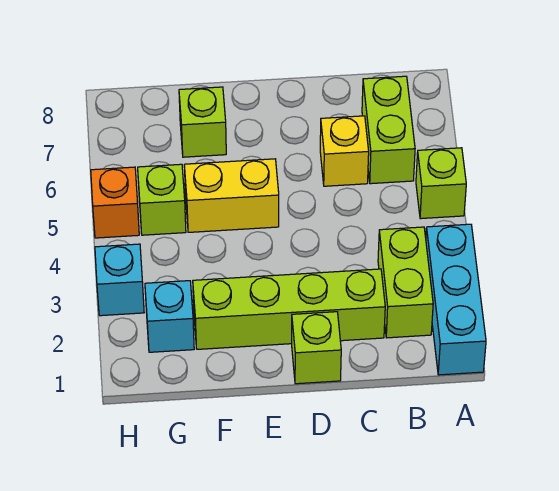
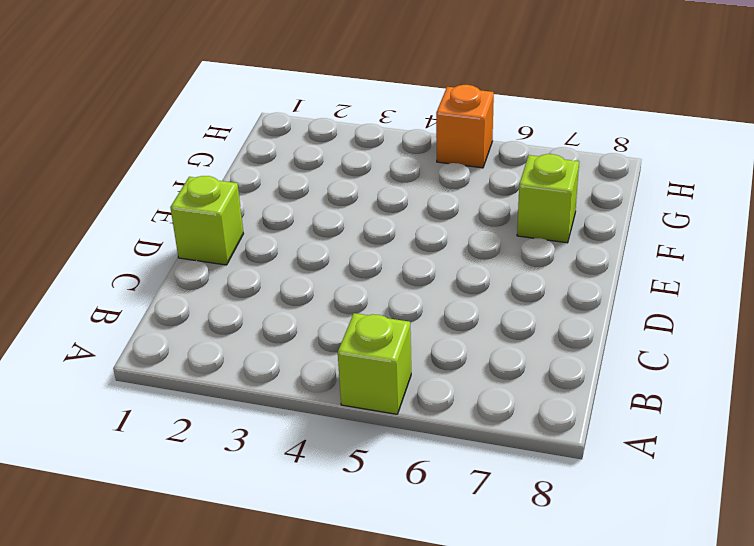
none -> cyan brick A1:A3 level 1
none -> lime brick B2:B3 level 1
none -> lime brick B6:B7 level 1

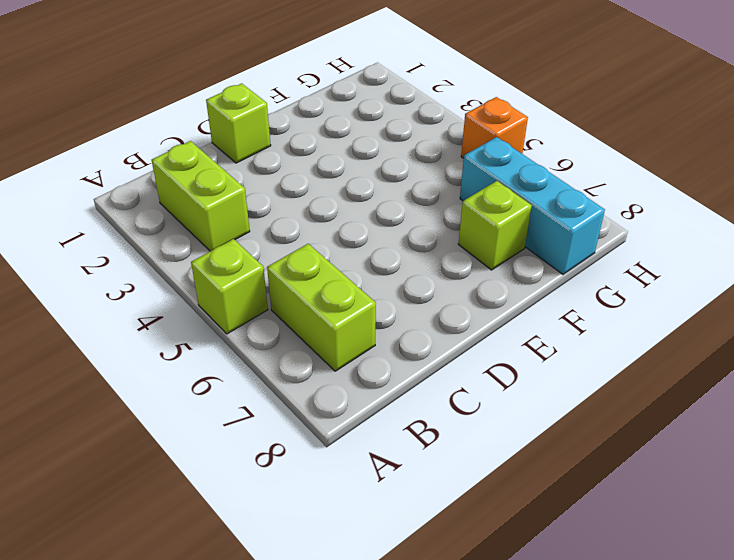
cyan brick G6:G8 level 1 -> cyan brick A1:A3 level 1
none -> lime brick C2:F2 level 1
none -> yellow brick C6 level 1
none -> yellow brick E5:F5 level 1

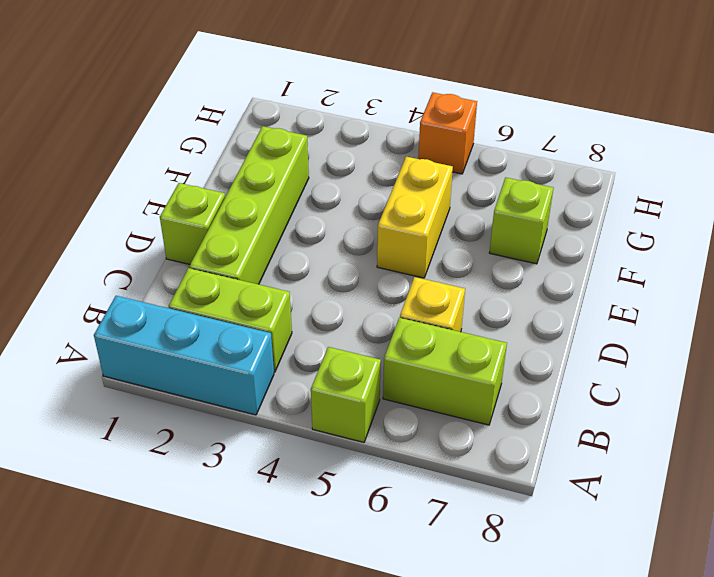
none -> cyan brick G2 level 1
none -> lime brick G5 level 1
none -> cyan brick H3 level 1

